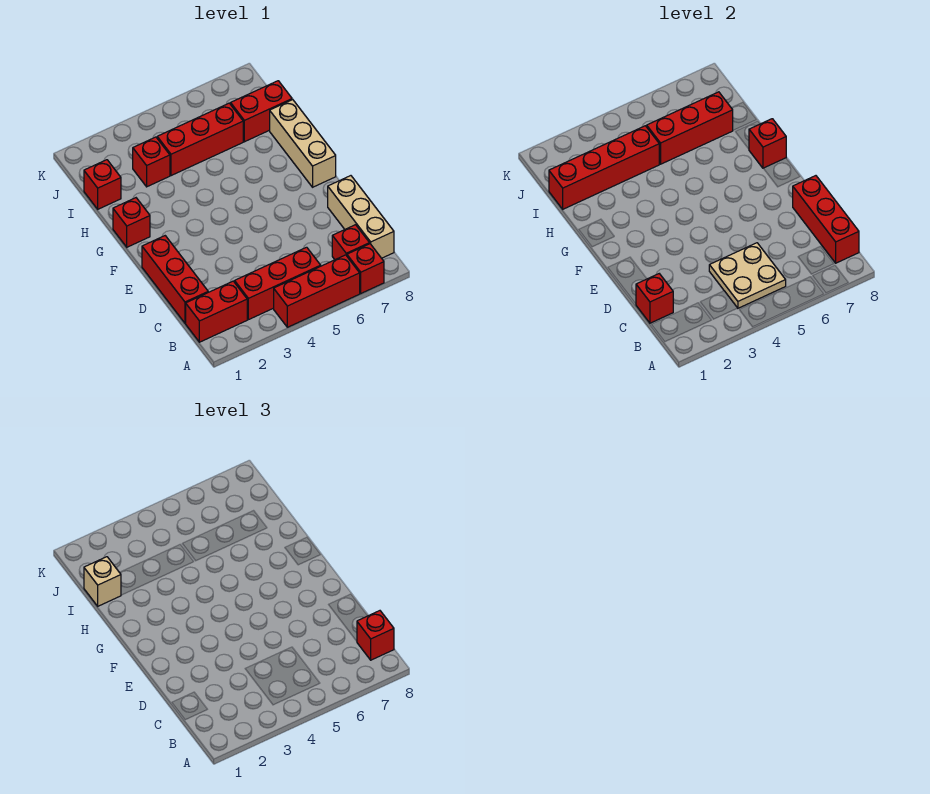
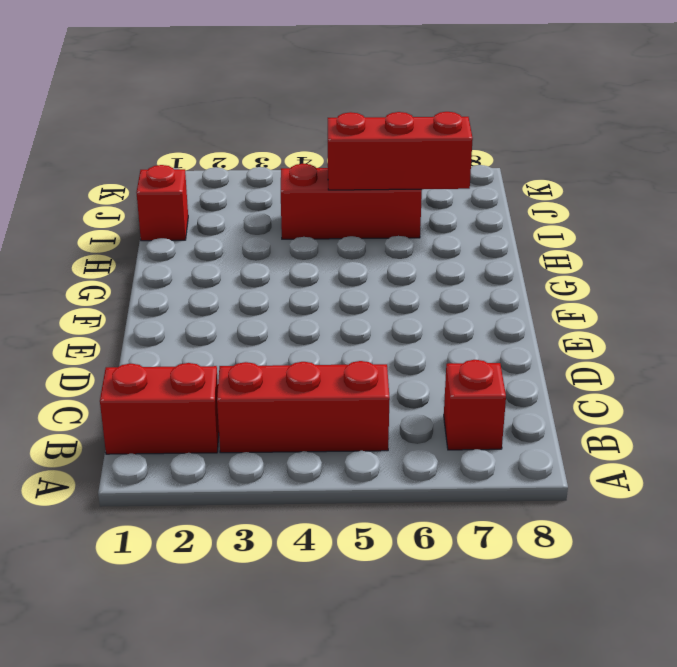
none -> red brick A4:A6 level 1
none -> red brick A7 level 1
none -> tan brick B8:D8 level 1

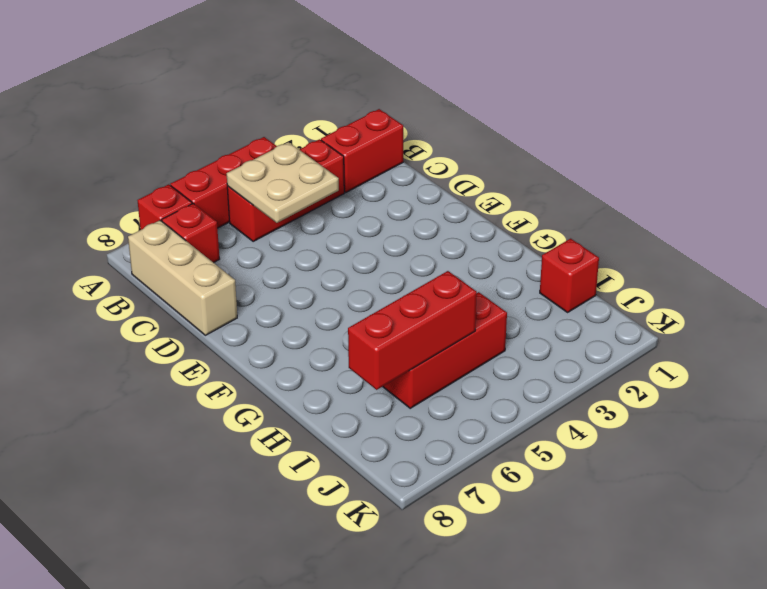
none -> red brick C1:E1 level 1
none -> tan brick F8:H8 level 1
none -> red brick G1 level 1

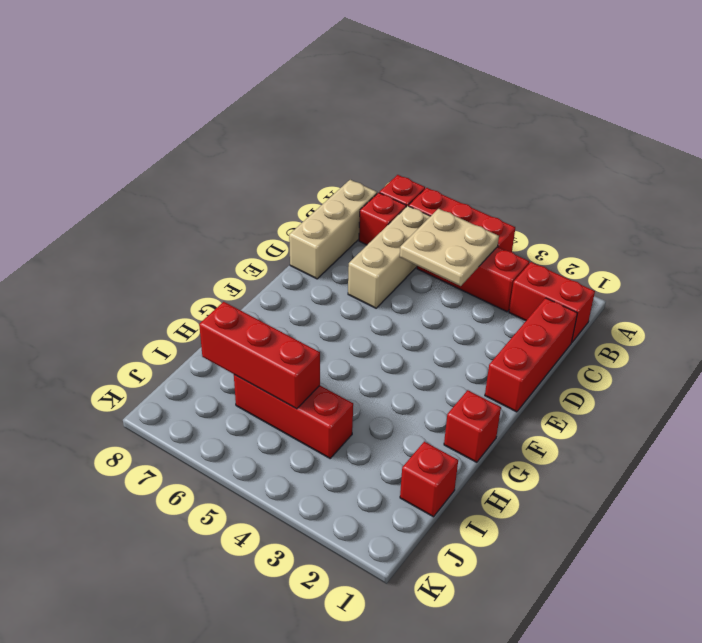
tan brick B6:D6 level 1 -> tan brick F8:H8 level 1
none -> red brick I3 level 1
none -> red brick I7:I8 level 1
none -> red brick B8:D8 level 2

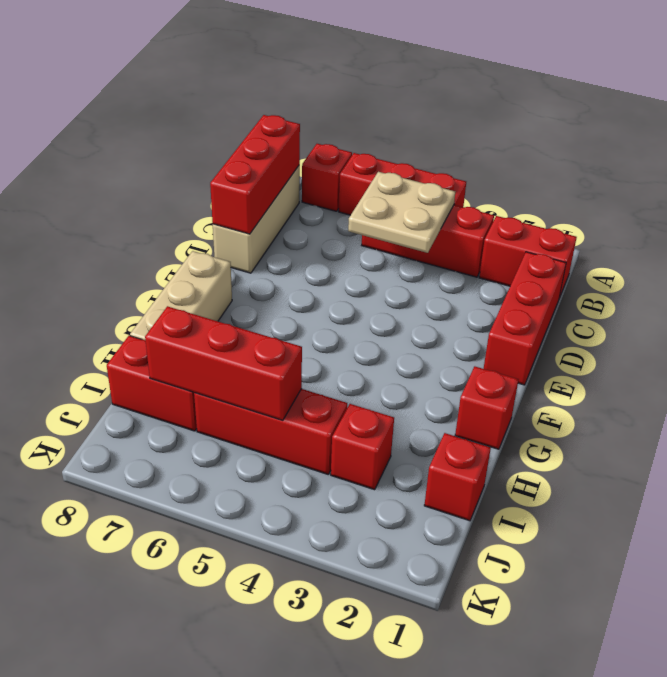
none -> red brick B7 level 1
none -> red brick C1 level 2
none -> red brick G8 level 2

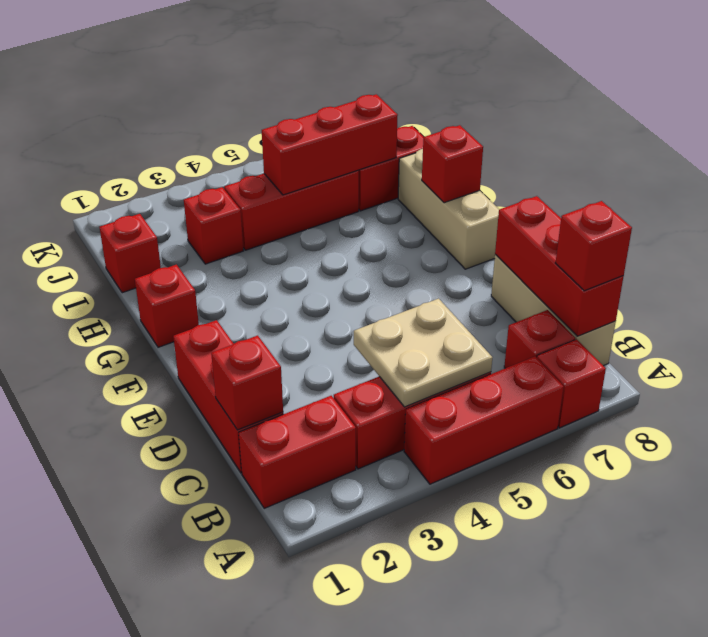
none -> red brick I1:I4 level 2
none -> tan brick I1 level 3

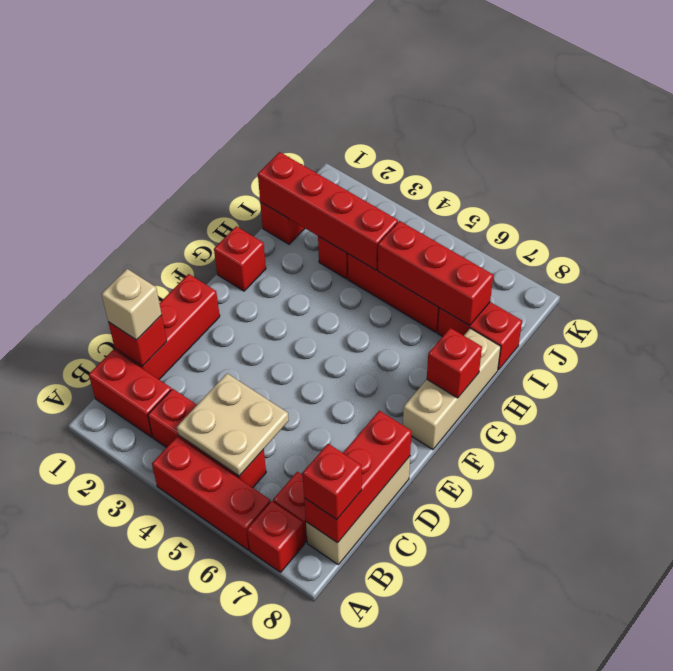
tan brick C1 level 3 -> tan brick I1 level 3

